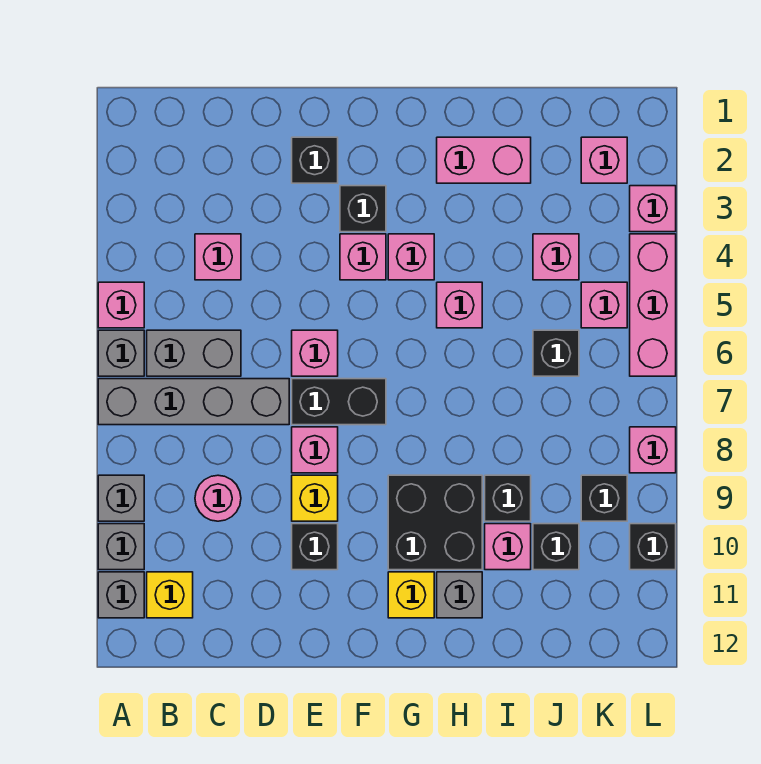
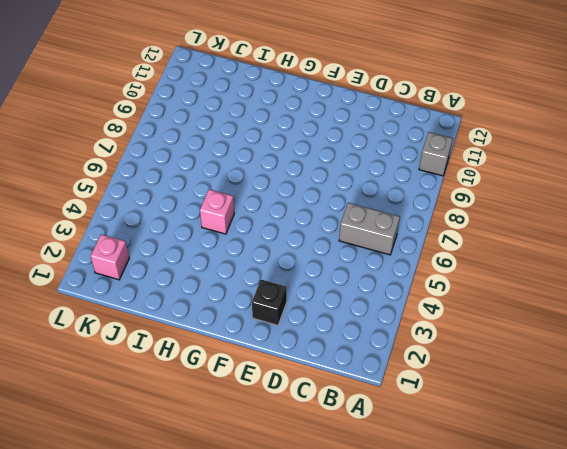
none -> pink brick A5 level 1
none -> grey brick A6 level 1
none -> grey brick A7:D7 level 1
none -> grey brick A9 level 1

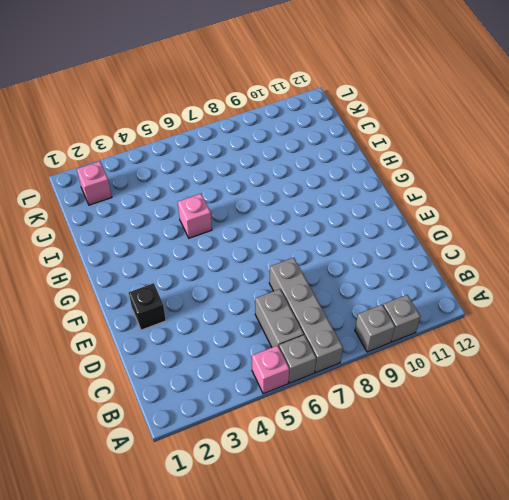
none -> grey brick A11 level 1
none -> yellow brick B11 level 1
none -> pink brick C4 level 1
none -> pink round brick C9 level 1

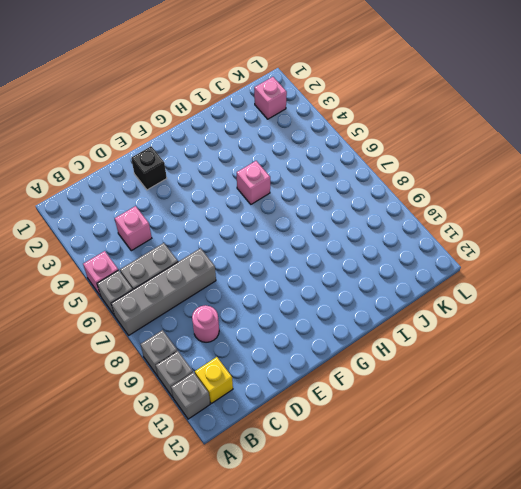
none -> pink brick E6 level 1
none -> black brick E7:F7 level 1
none -> pink brick E8 level 1
none -> yellow brick E9 level 1

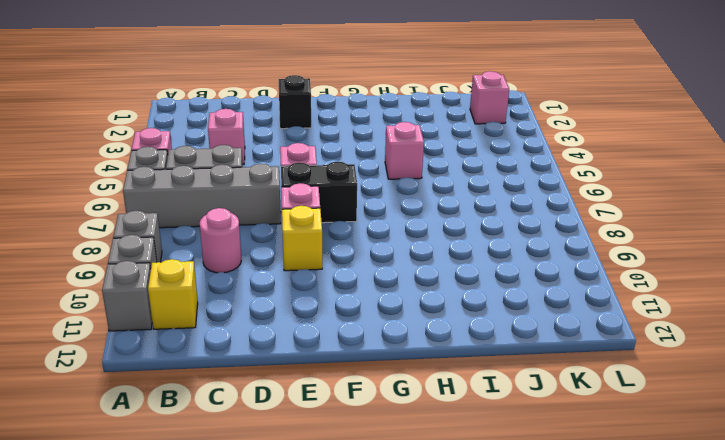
none -> black brick E10 level 1
none -> black brick F3 level 1
none -> pink brick F4 level 1
none -> pink brick G4 level 1

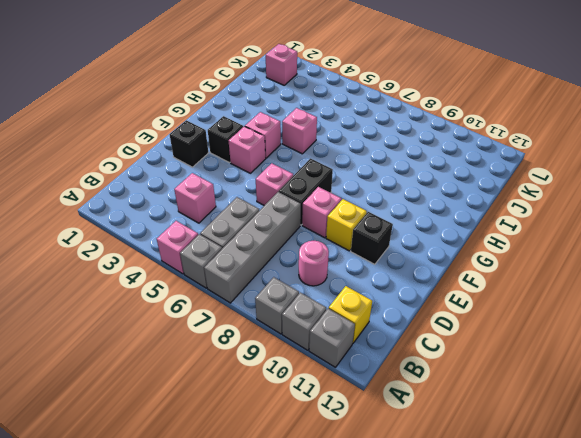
none -> black brick G9:H10 level 1
none -> yellow brick G11 level 1
none -> pink brick H2:I2 level 1
none -> grey brick H11 level 1

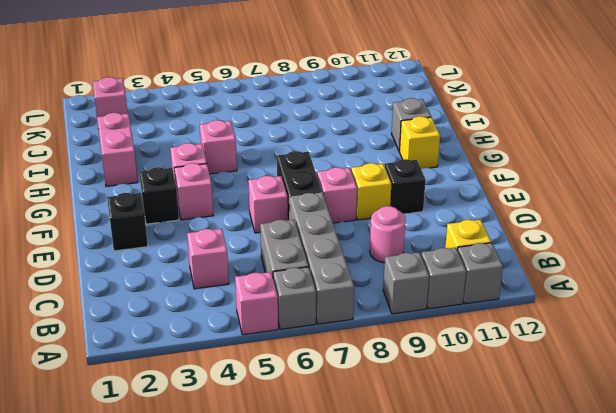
none -> black brick G9:H10 level 1
none -> black brick I9 level 1
none -> pink brick I10 level 1
none -> pink brick J4 level 1

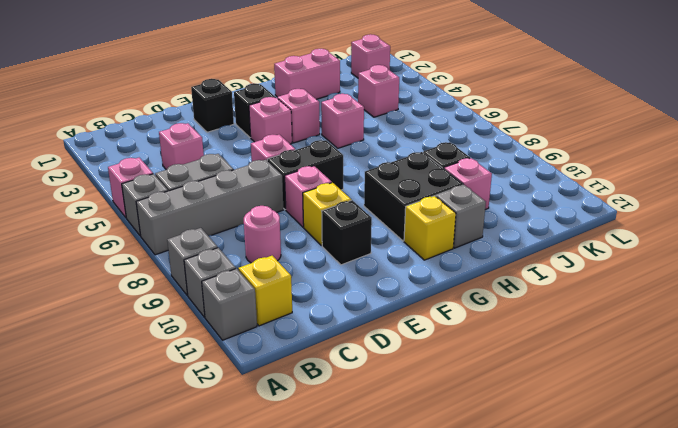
none -> black brick J6 level 1
none -> black brick J10 level 1
none -> pink brick K5 level 1
none -> black brick K9 level 1

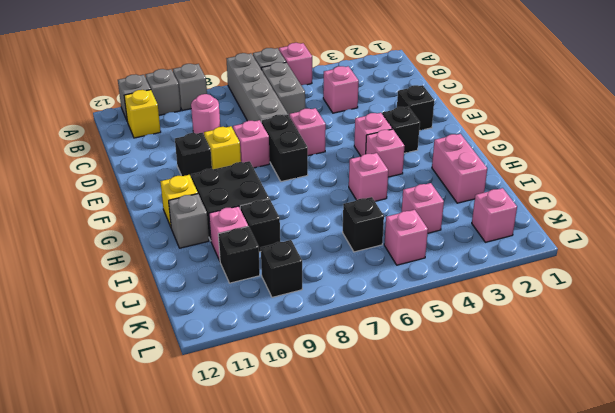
none -> pink brick L3 level 1
none -> pink brick L4:L6 level 1
none -> pink brick L8 level 1
none -> black brick L10 level 1

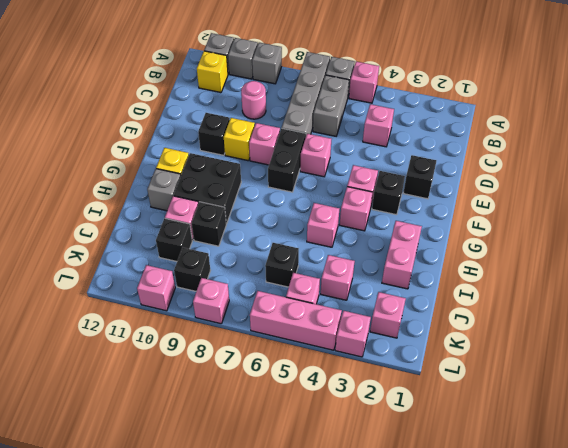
pink brick L10 level 1 -> black brick L10 level 1

